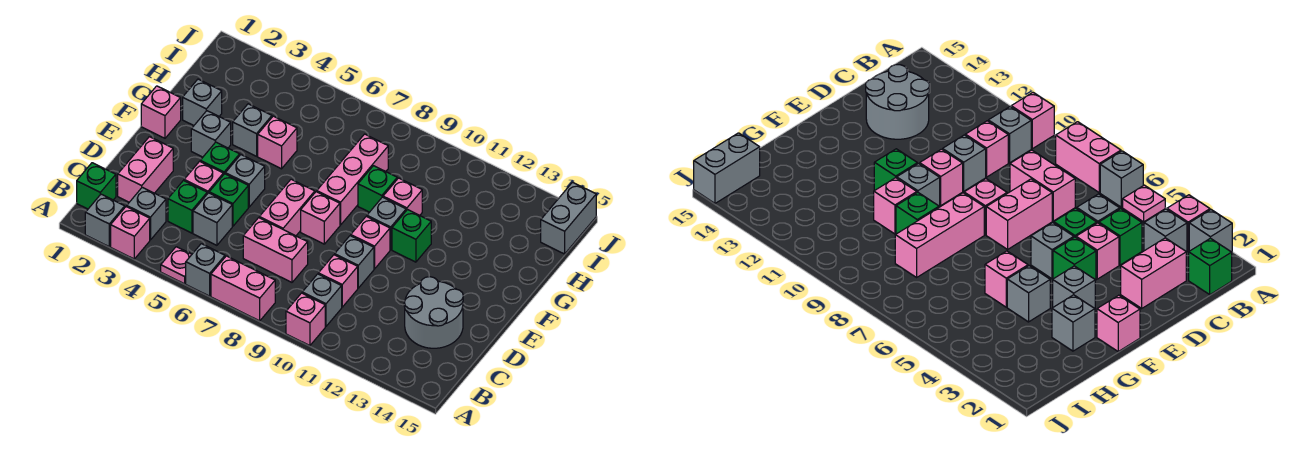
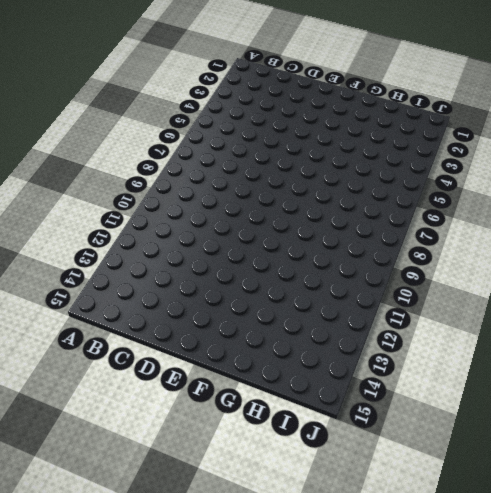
none -> grey brick A2 level 1
none -> pink brick A3 level 1
none -> pink plate A5 level 1
none -> grey brick A6 level 1

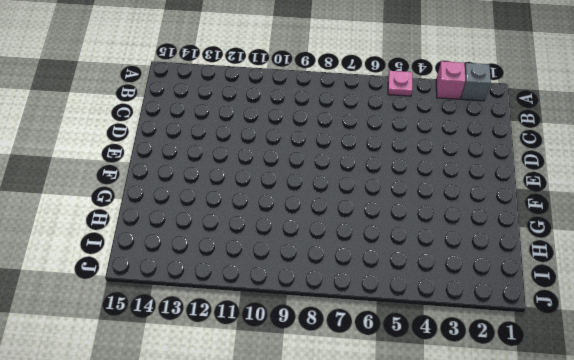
none -> grey brick A6 level 1
none -> pink brick A7:A8 level 1
none -> pink brick A10 level 1
none -> green brick B1 level 1

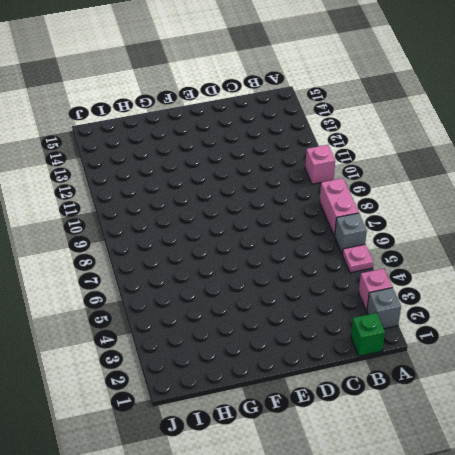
none -> grey brick B3 level 1
none -> grey brick B10 level 1
none -> pink brick C2:D2 level 1
none -> green brick C4 level 1

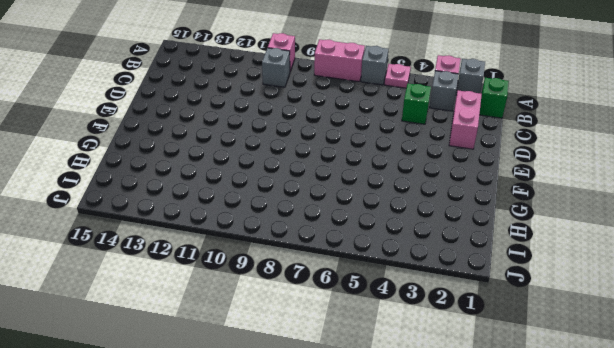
none -> grey brick C5 level 1
none -> pink brick C7:C8 level 1
none -> pink brick C10 level 1
none -> grey round brick C13:D14 level 1

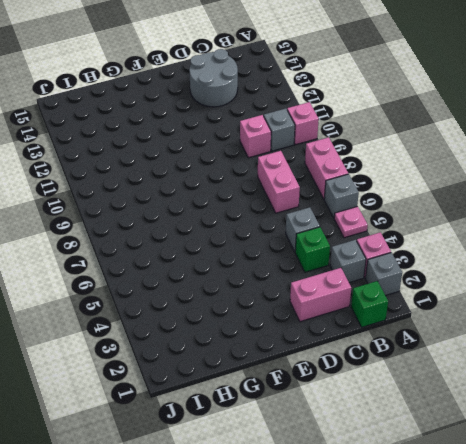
none -> pink brick D4 level 1
none -> green brick D5 level 1
none -> pink brick D7:E7 level 1
none -> grey brick D10 level 1

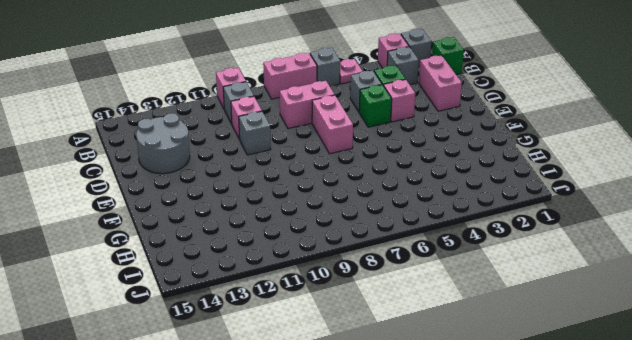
none -> green brick E4 level 1
none -> grey brick E5 level 1
none -> pink brick E8 level 1
none -> pink brick E10 level 1

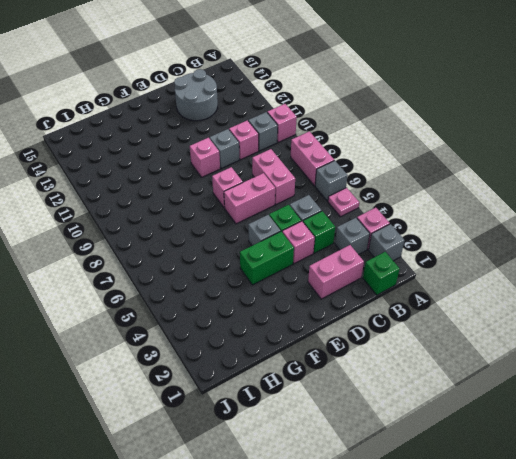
green brick E4:F4 level 1 -> green brick E4 level 1
none -> pink brick F1 level 1
none -> grey brick F3 level 1
none -> pink brick F8:H8 level 1
none -> grey brick F10 level 1

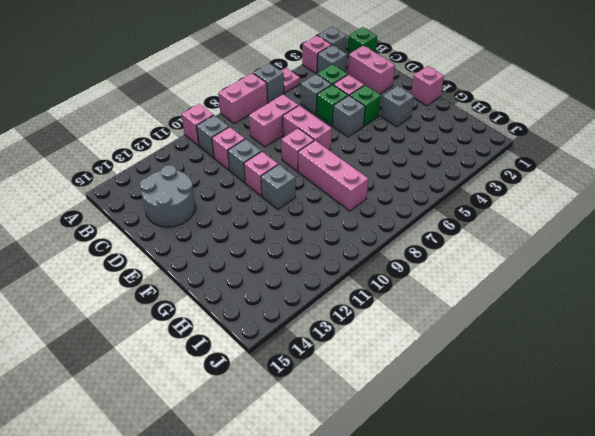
none -> green brick F11 level 1
none -> grey brick G2 level 1
none -> grey brick G4 level 1
none -> pink brick G5 level 1

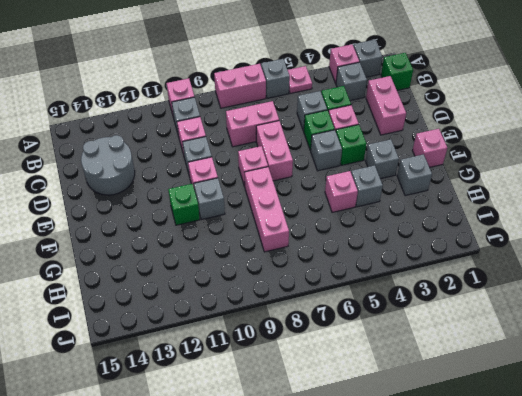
none -> green brick G9 level 1
none -> pink brick G10 level 1
none -> grey brick I15:J15 level 1

